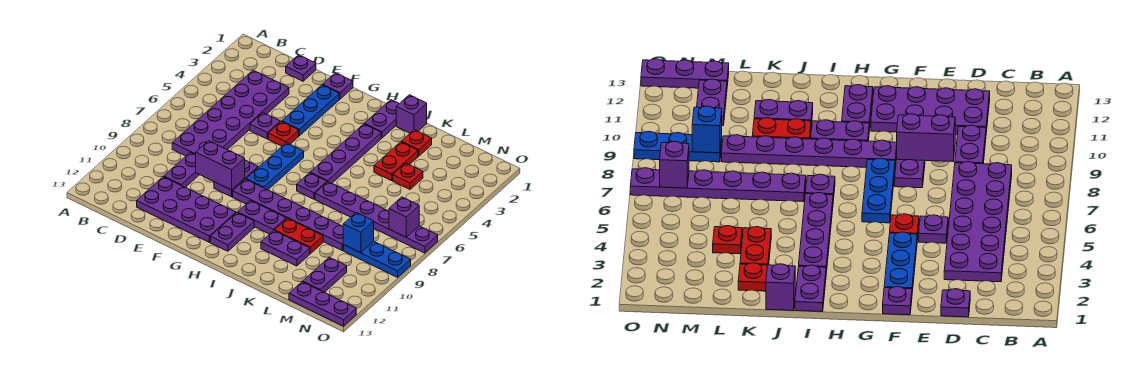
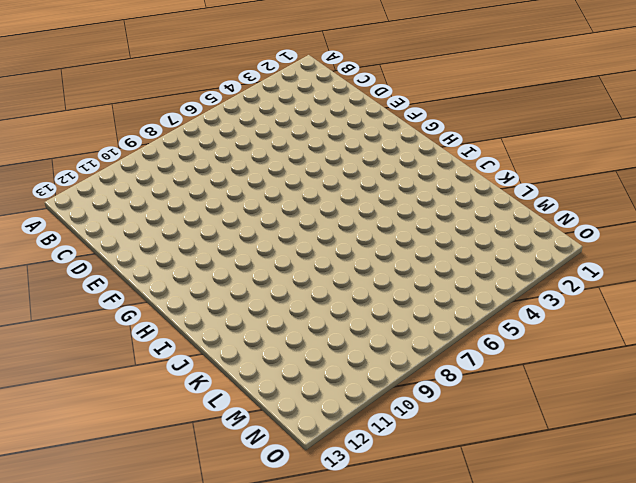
none -> purple plate C3:D8 level 1
none -> purple plate D1 level 1
none -> purple plate D9:D10 level 1

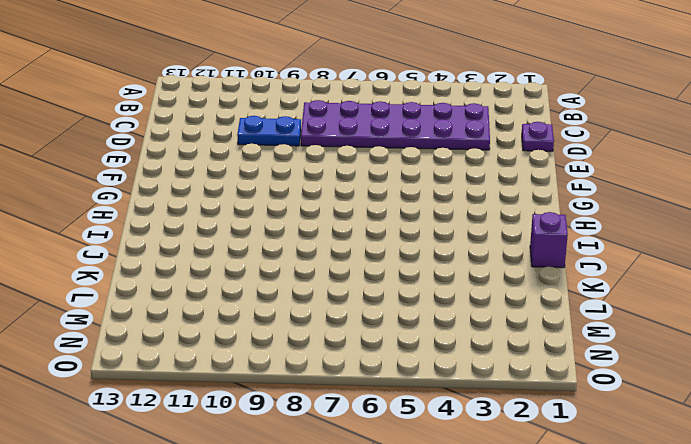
blue plate D9:D10 level 1 -> purple plate D9:D10 level 1
none -> purple plate D11:G12 level 1
none -> purple plate E5 level 1
none -> purple plate F1 level 1

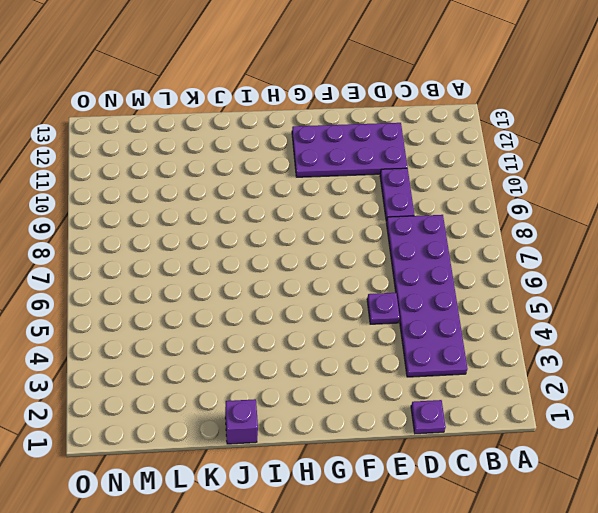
none -> purple plate F1 level 1
none -> blue plate F2:F4 level 1
none -> red plate F5 level 1

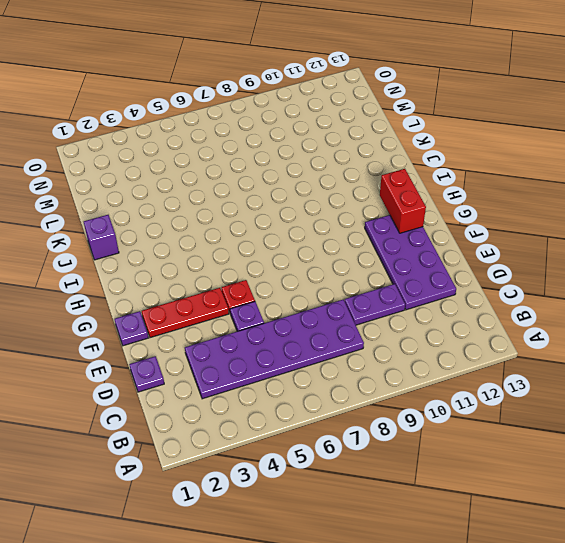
red plate F2:F4 level 1 -> blue plate F2:F4 level 1
red brick G12:H12 level 2 -> none
none -> purple plate F8:F9 level 1
none -> blue plate G6:G8 level 1
none -> purple plate G9:L9 level 1

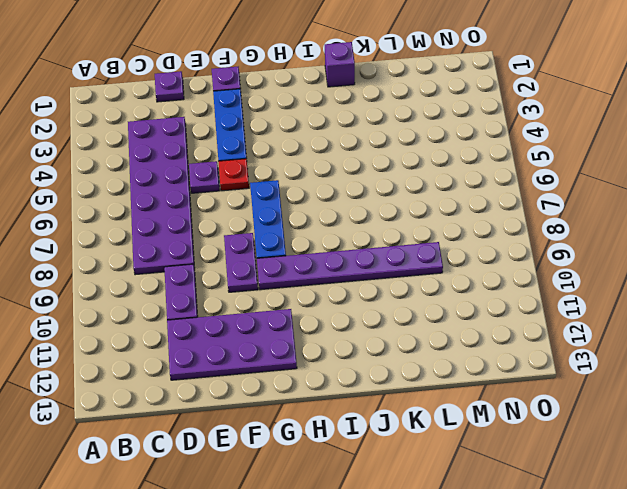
none -> purple plate H10:I10 level 1
none -> purple plate H11:H12 level 1
none -> purple plate I1:I2 level 1

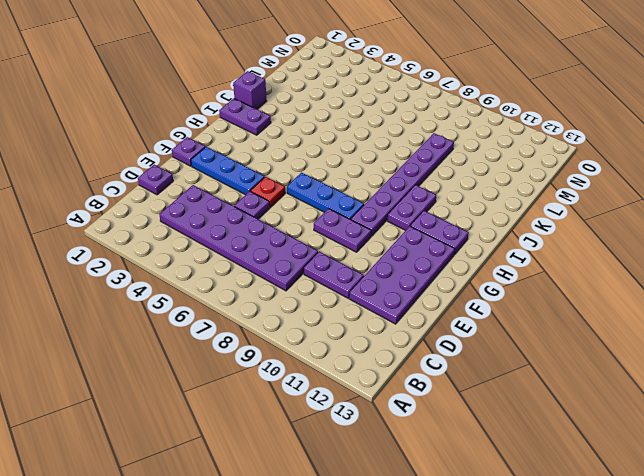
none -> purple plate I3:I6 level 1
none -> purple plate I7 level 1
none -> purple plate J7:O7 level 1

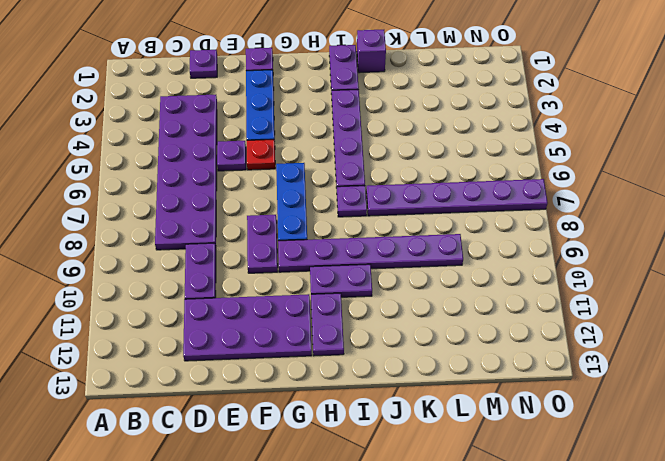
none -> red plate J10:K10 level 1
none -> purple plate J11:K11 level 1
none -> red plate K2 level 1

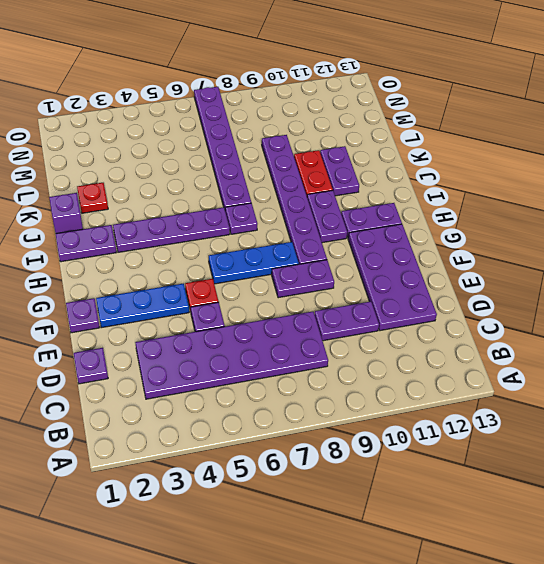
none -> red plate K3:K4 level 1
none -> red plate L4 level 1
none -> blue plate M9:O9 level 1

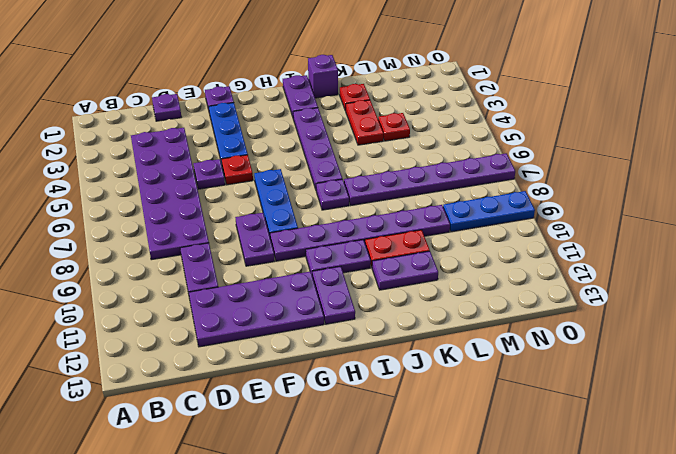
none -> purple plate M11:M12 level 1
none -> purple plate M13:O13 level 1
none -> purple brick E9:F9 level 2

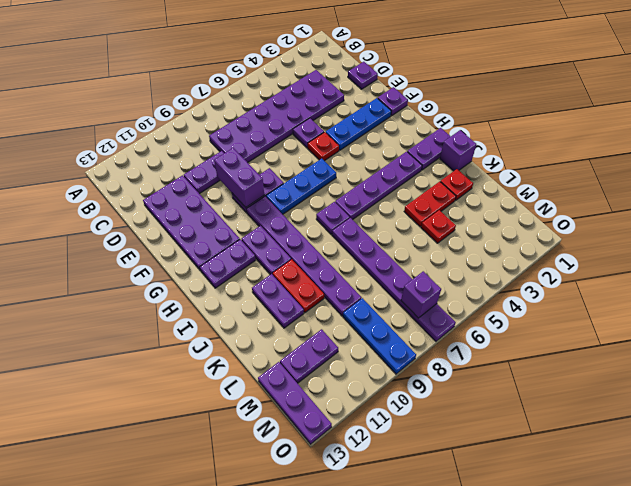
none -> blue brick M9 level 2

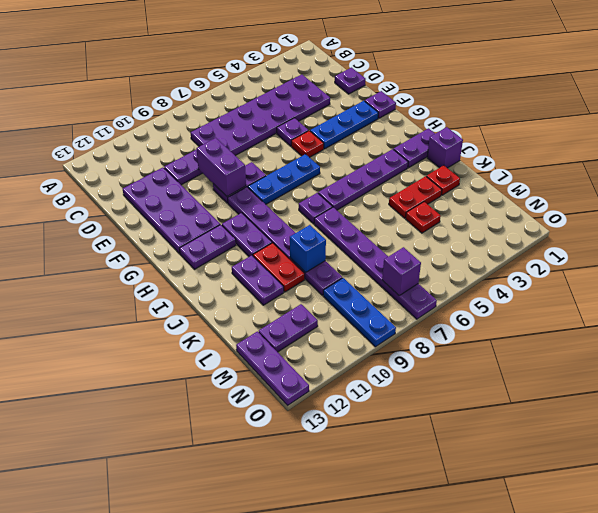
blue brick K9 level 2 -> blue brick M9 level 2

